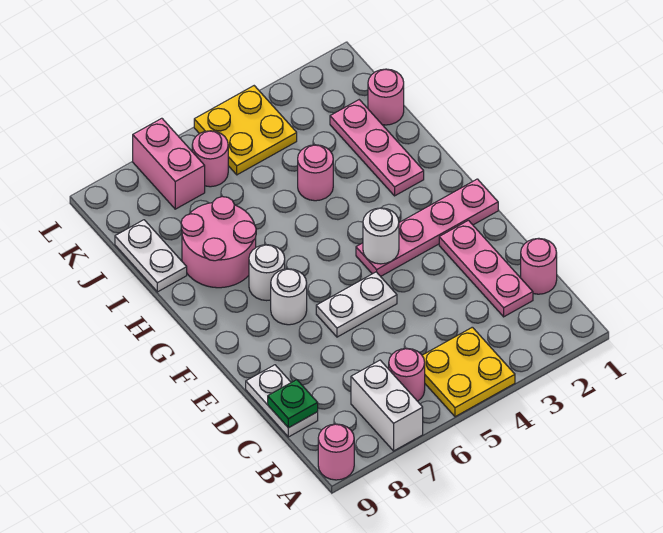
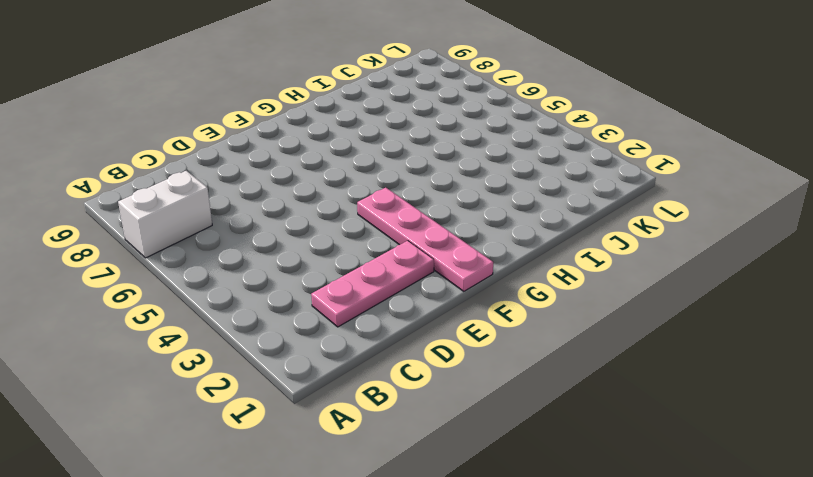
none -> yellow plate A4:B5 level 1
none -> pink round brick A9 level 1
none -> pink round brick B6 level 1

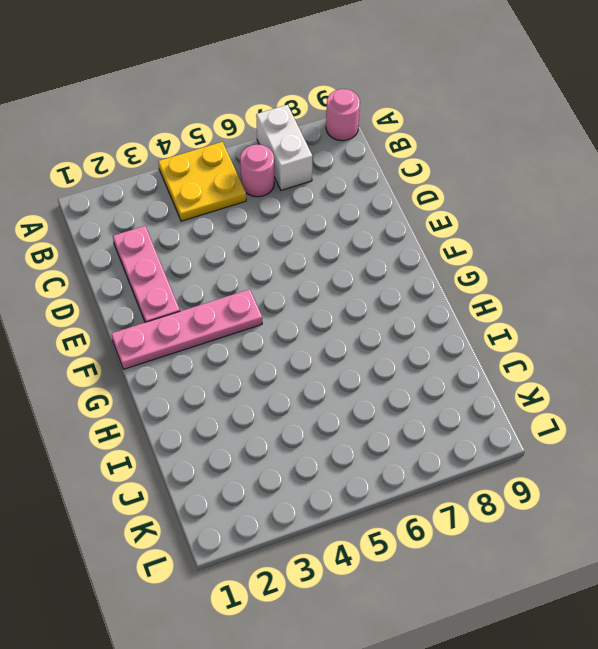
none -> pink round brick C1 level 1
none -> white plate C9:D9 level 1
none -> white plate E5:E6 level 1

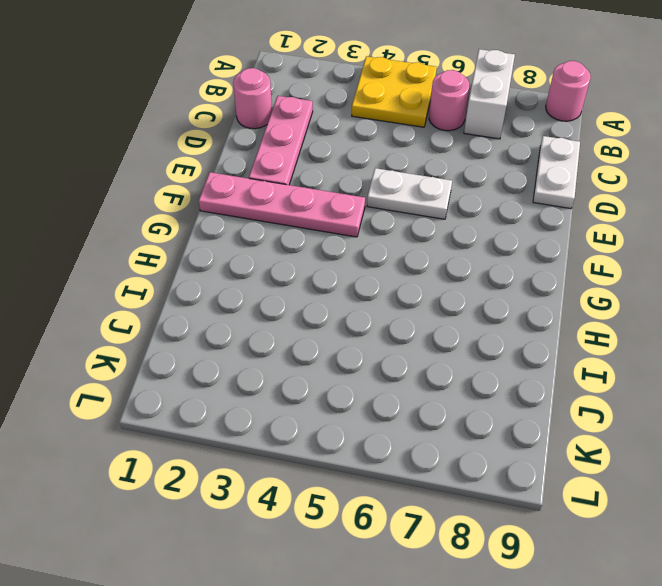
none -> white round brick F7 level 1
none -> white round brick G7 level 1
none -> pink plate H2:J2 level 1

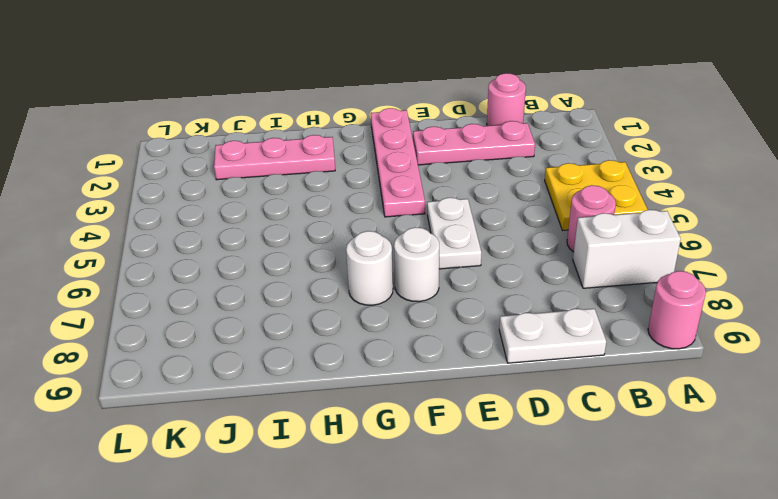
none -> pink round brick H7:I8 level 1
none -> pink round brick I4 level 1
none -> white plate I9:J9 level 1

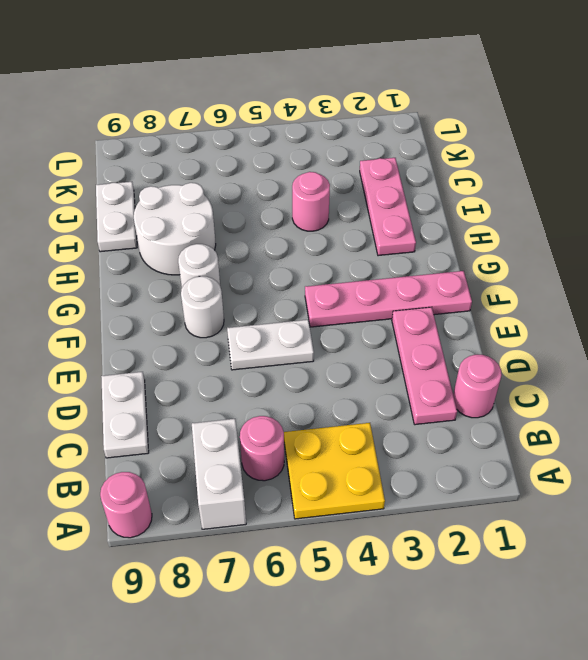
white round brick H7:I8 level 1 -> pink round brick H7:I8 level 1
none -> pink round brick J1 level 1
none -> yellow plate K4:L5 level 1
none -> pink round brick K6 level 1

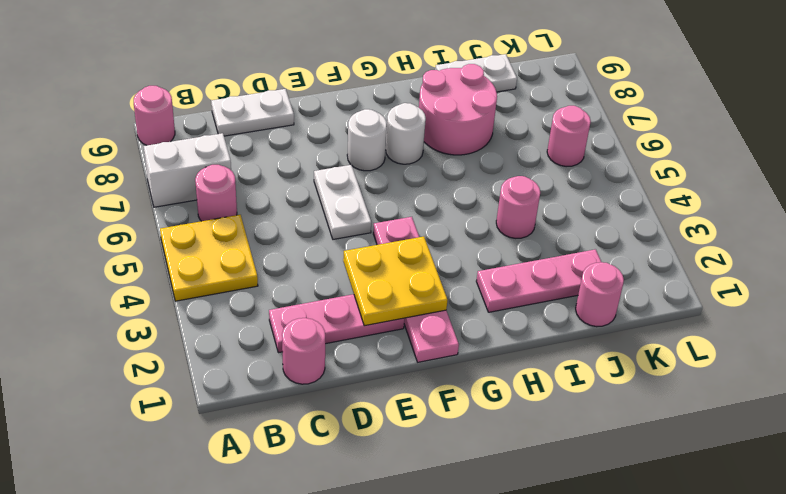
yellow plate E2:F3 level 2 -> yellow plate K4:L5 level 1
none -> pink brick K7:L7 level 1
none -> green plate C9 level 2
none -> white round brick F4 level 2

